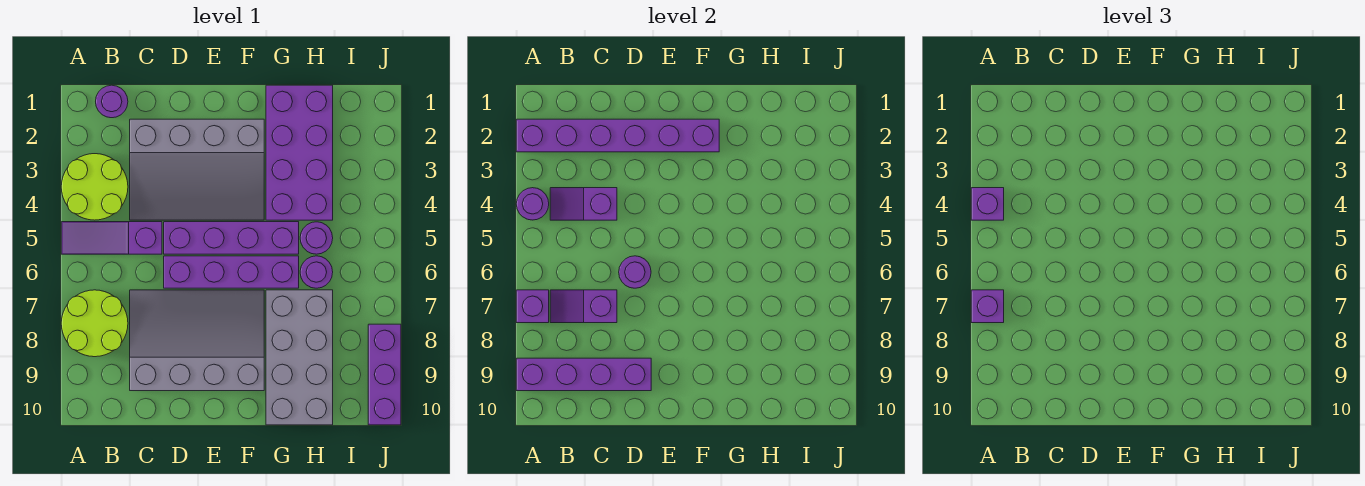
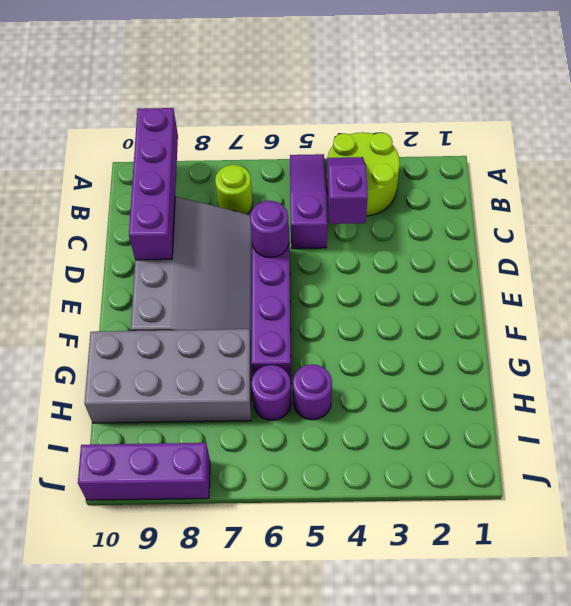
lime round brick B7 level 1 -> lime round brick A7:B8 level 1
none -> purple round brick B1 level 1
none -> grey slope C2:F4 level 1 top 2
none -> purple brick D5:G5 level 1

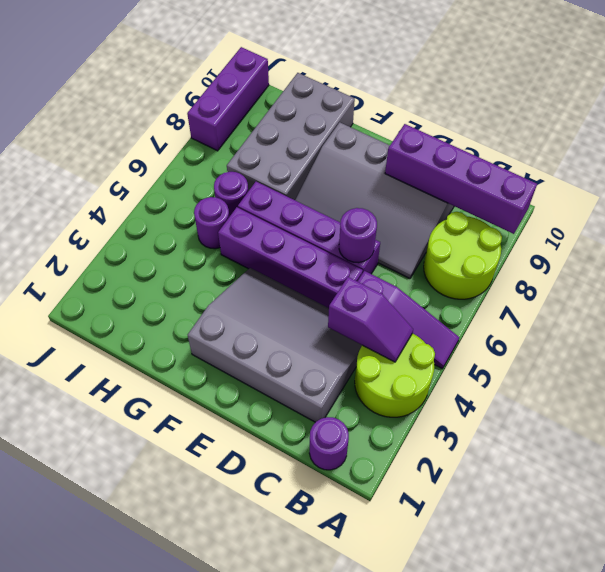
none -> purple brick G1:H4 level 1
none -> purple brick A2:F2 level 2
none -> purple round brick A4 level 2

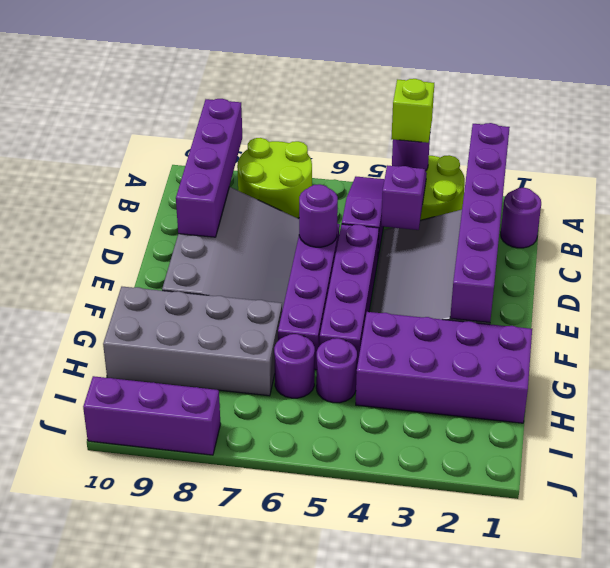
lime brick A4 level 3 -> purple brick A4 level 3
none -> purple brick A7 level 2
none -> purple slope B7:C7 level 2 top C
none -> purple brick A7 level 3

